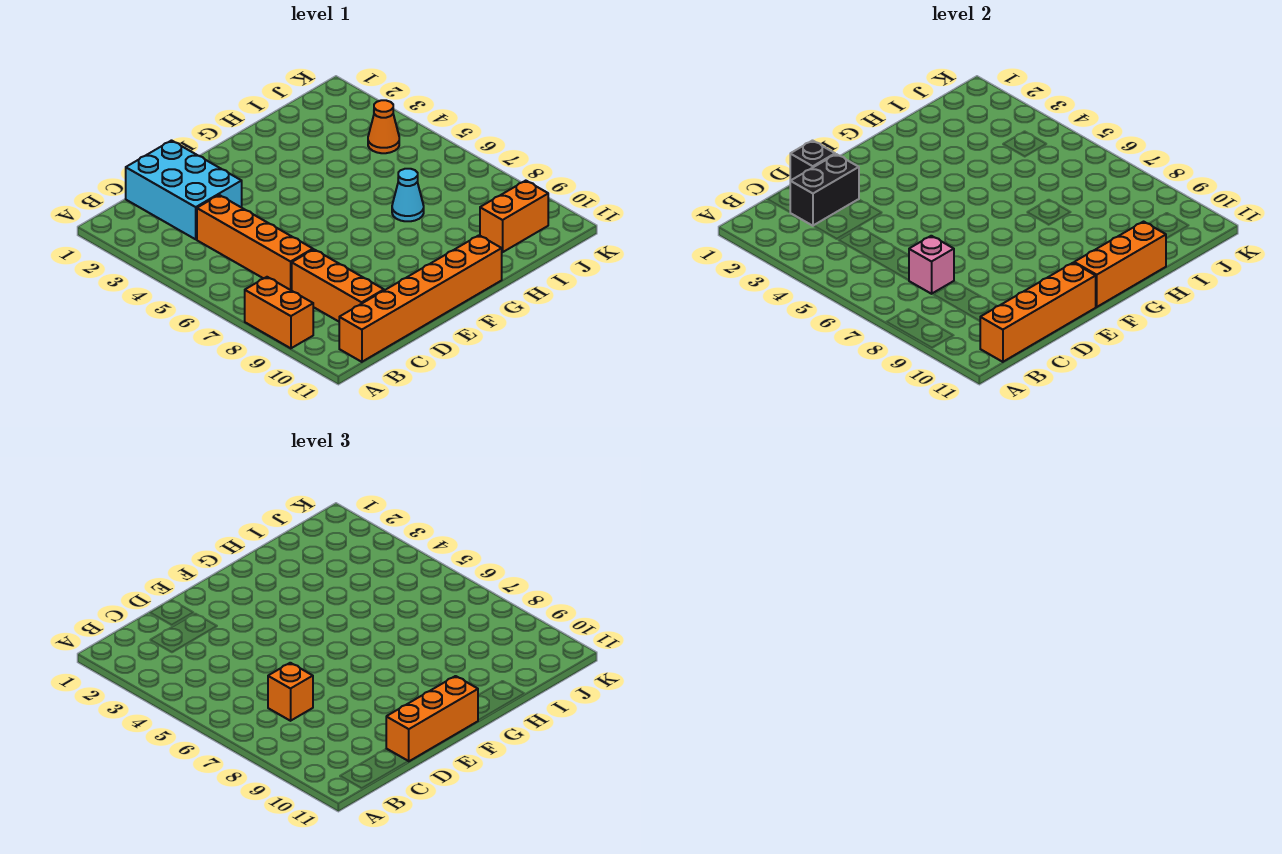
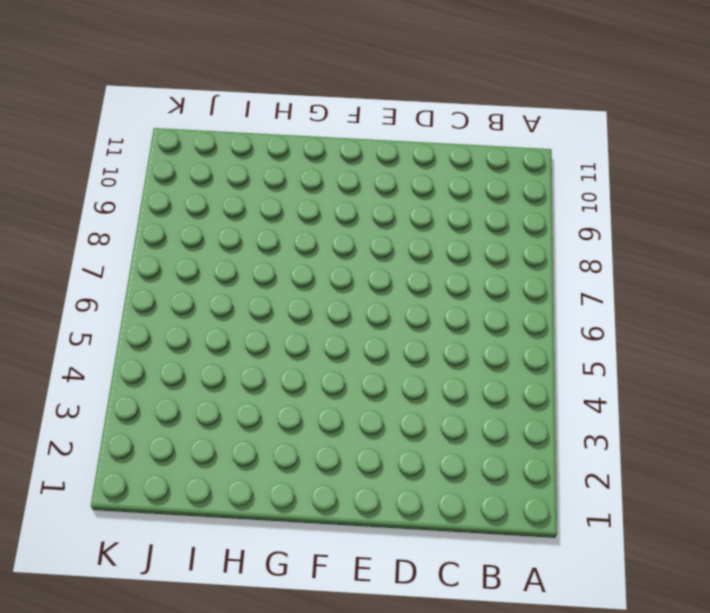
none -> orange brick A8:A9 level 1
none -> orange brick B11:G11 level 1
none -> cyan brick C1:D3 level 1

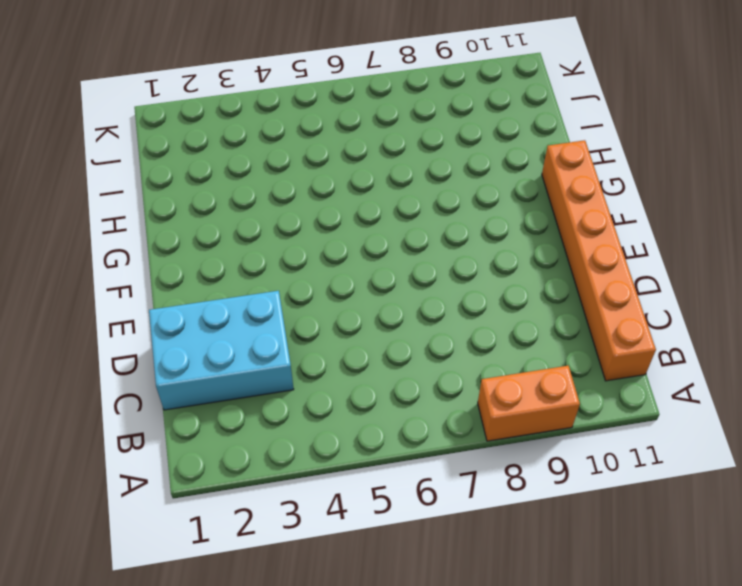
none -> orange brick C4:C7 level 1
none -> orange brick C8:C10 level 1
none -> cyan cone H7 level 1

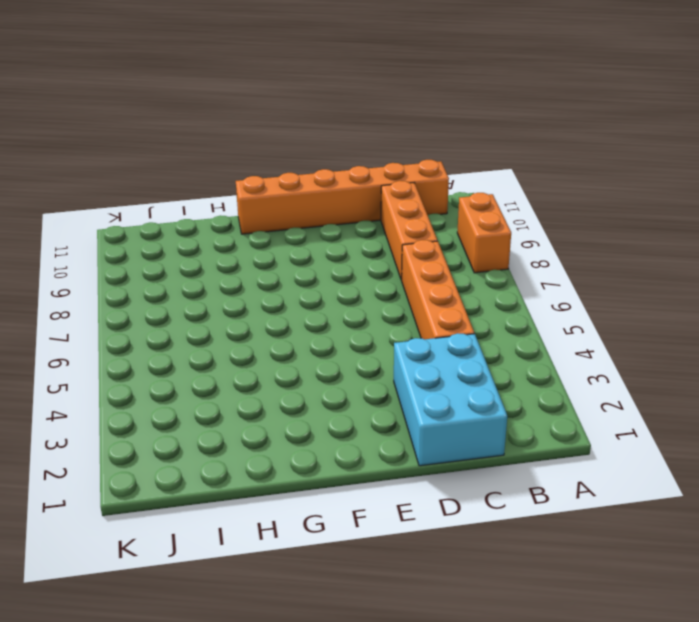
none -> cyan cone H7 level 1
none -> orange brick I10:J10 level 1
none -> orange cone J4 level 1

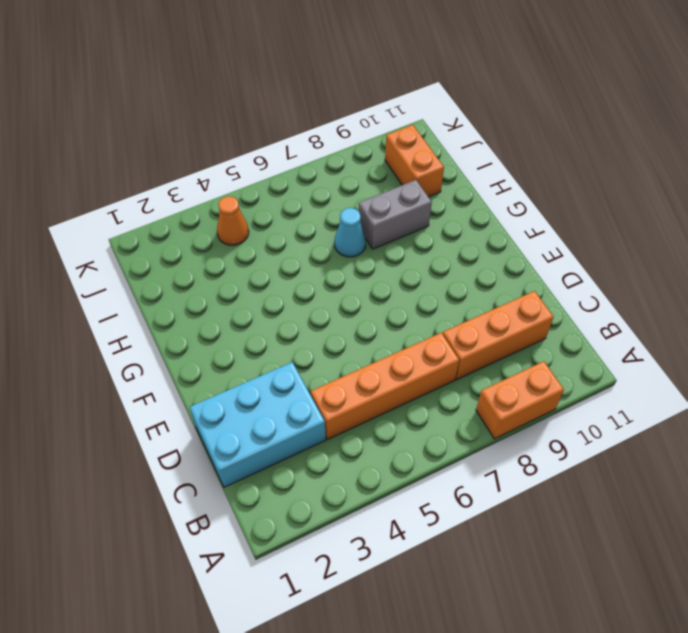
grey brick H8:H9 level 1 -> none
none -> orange brick B11:G11 level 1
none -> orange brick B11:E11 level 2
none -> black brick C2:D2 level 2

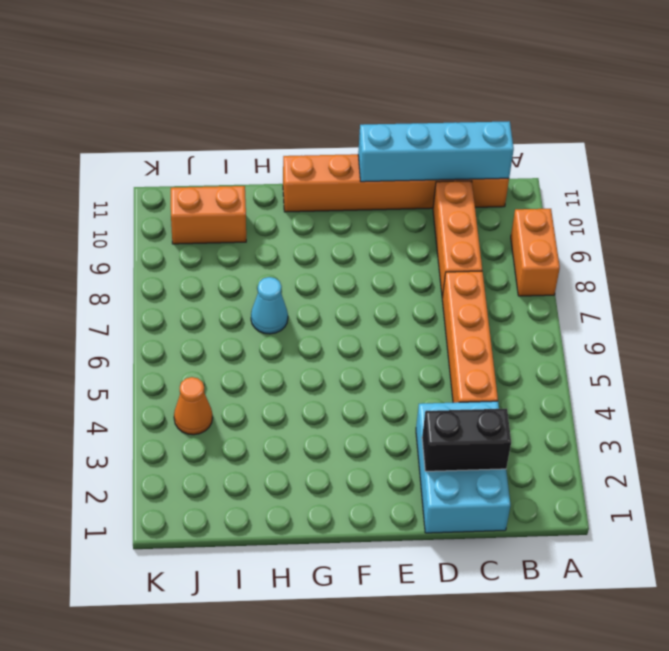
cyan brick B11:E11 level 2 -> orange brick B11:E11 level 2
none -> pink brick C7 level 2
none -> black brick D1 level 2
none -> orange brick F11:H11 level 2

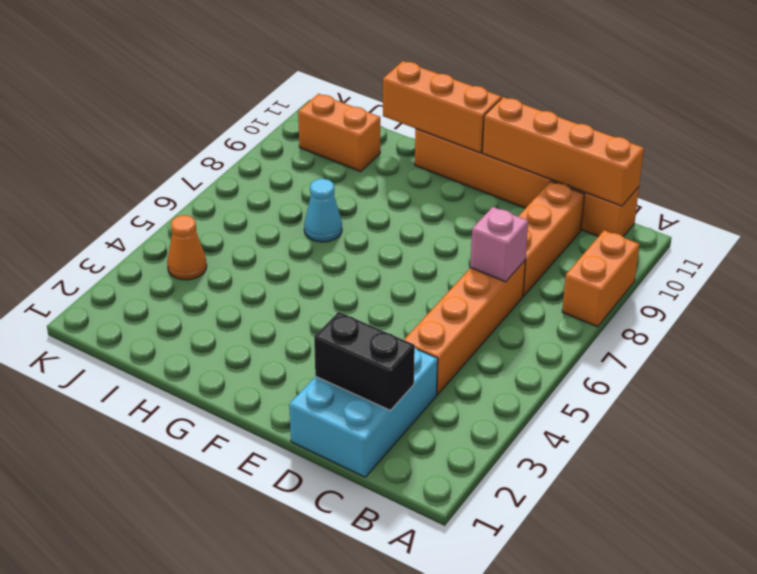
none -> black brick D1 level 2
none -> orange brick C7 level 3
none -> orange brick D11:F11 level 3

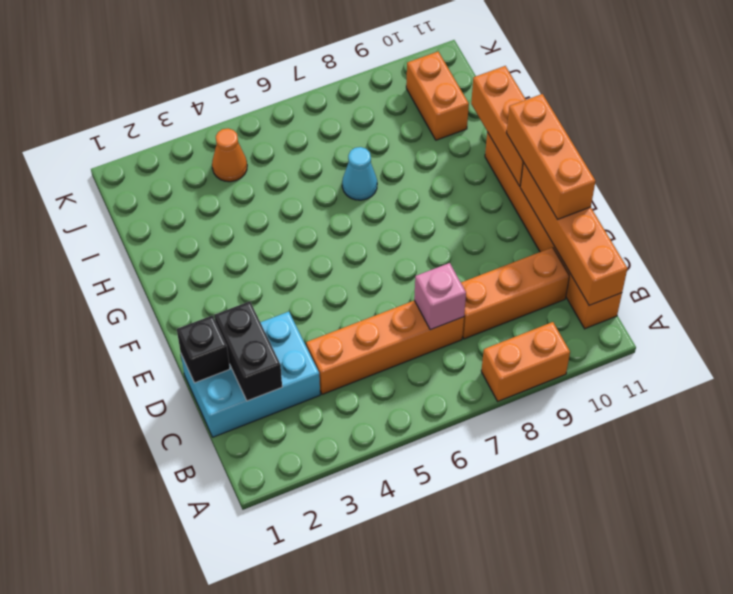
none -> orange brick C7 level 3

